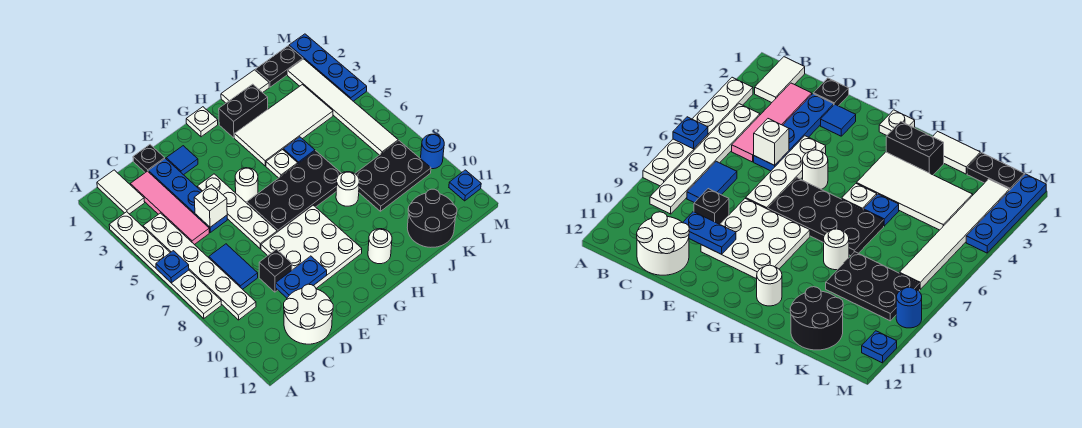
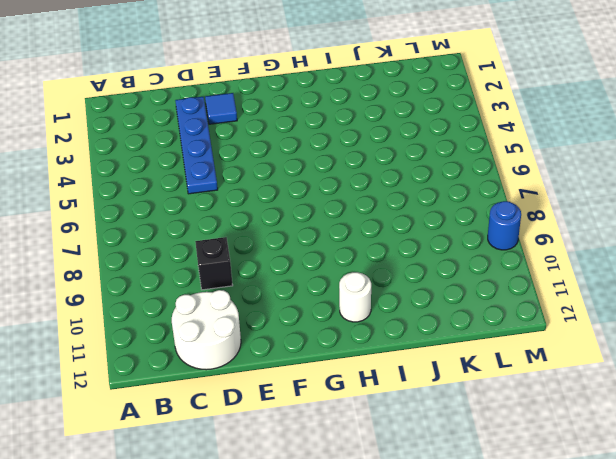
none -> white plate A3:A8 level 1
none -> white tile B1:B2 level 1
none -> white plate B4:B9 level 1
none -> pink tile C2:C5 level 1

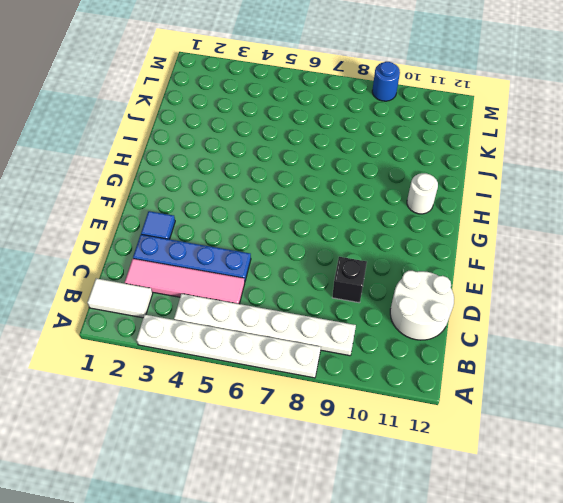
none -> blue tile C7:C8 level 1
none -> black plate D1 level 1
none -> white plate E4:E7 level 1
none -> white plate E8:G10 level 1

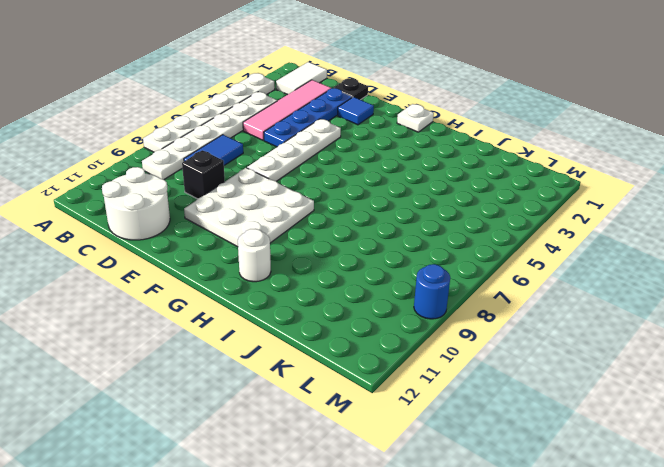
none -> white round brick F5 level 1
none -> black plate F6:I7 level 1
none -> black brick H2:I2 level 1
none -> white tile H3:K4 level 1

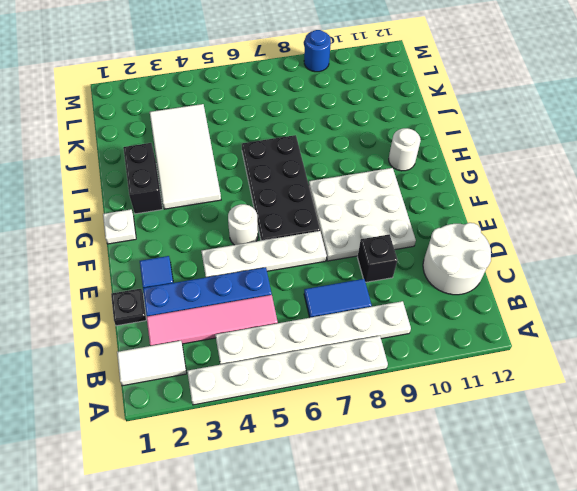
none -> white plate H5 level 1
none -> white tile I1:J1 level 1
none -> blue plate I5 level 1
none -> white round brick I8 level 1

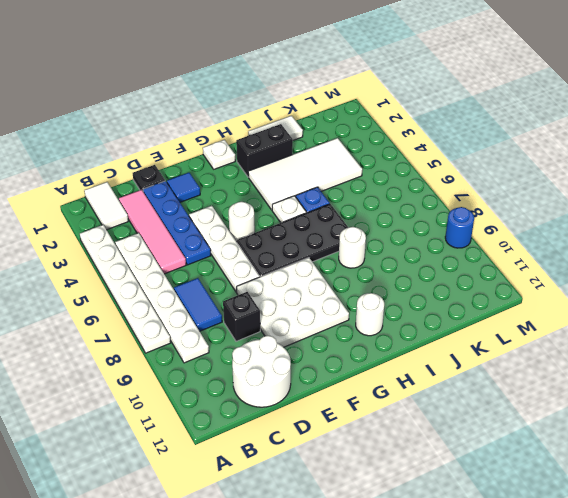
none -> black plate J8:L9 level 1
none -> black round brick J11:K12 level 1
none -> black plate K1:L1 level 1
none -> white tile L2:L7 level 1

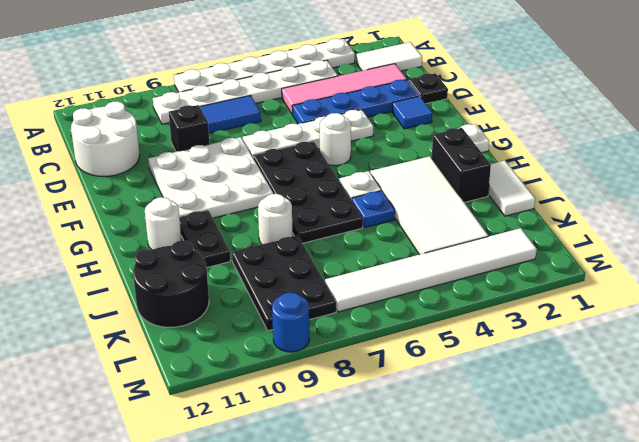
black plate H10:I10 level 1 -> black plate K1:L1 level 1
none -> blue plate M1:M4 level 1
none -> blue plate M11 level 1
none -> blue plate A6 level 2
none -> white brick D5 level 2

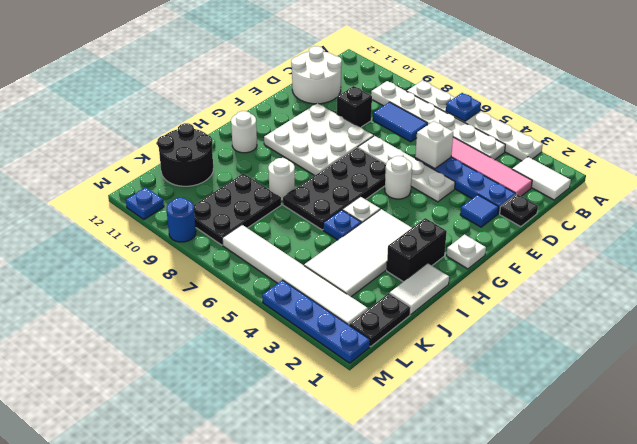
none -> blue plate D10:E10 level 2

